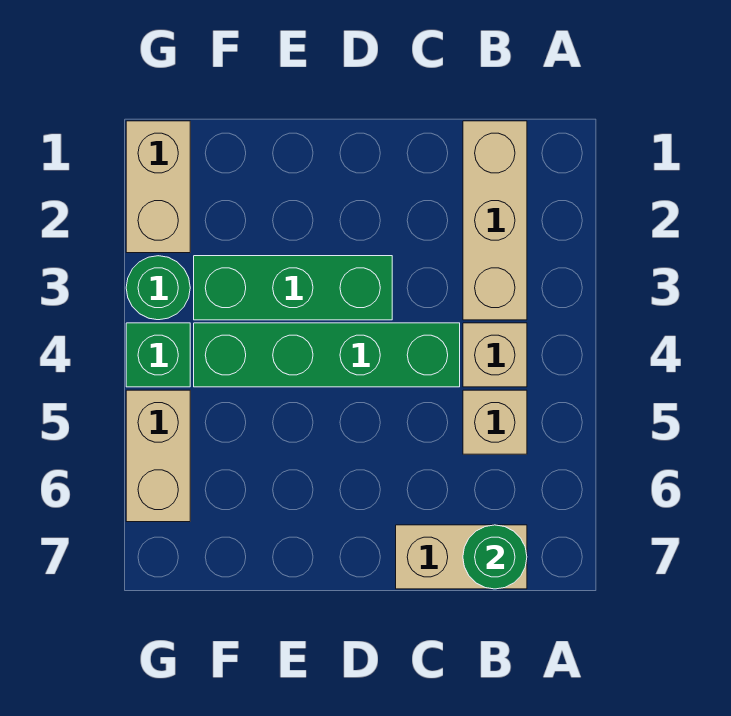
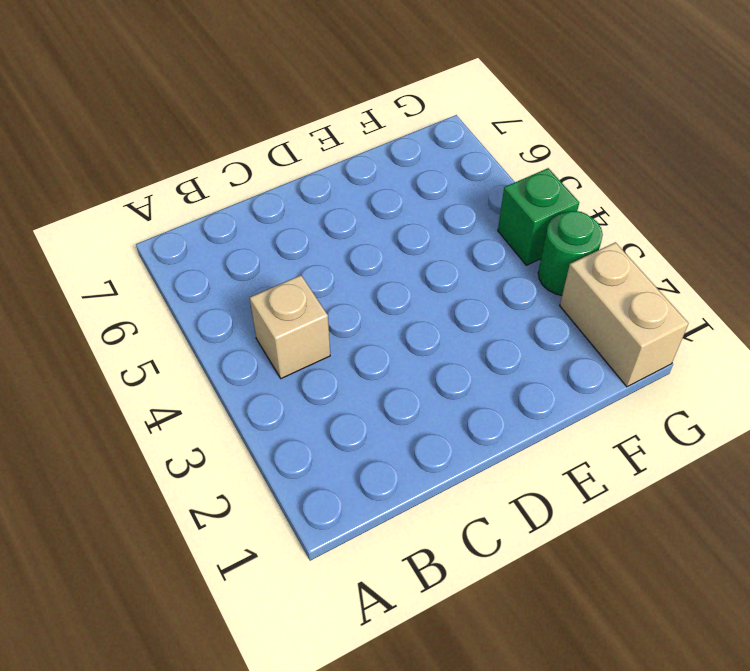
none -> tan brick B1:B3 level 1
none -> tan brick B5 level 1

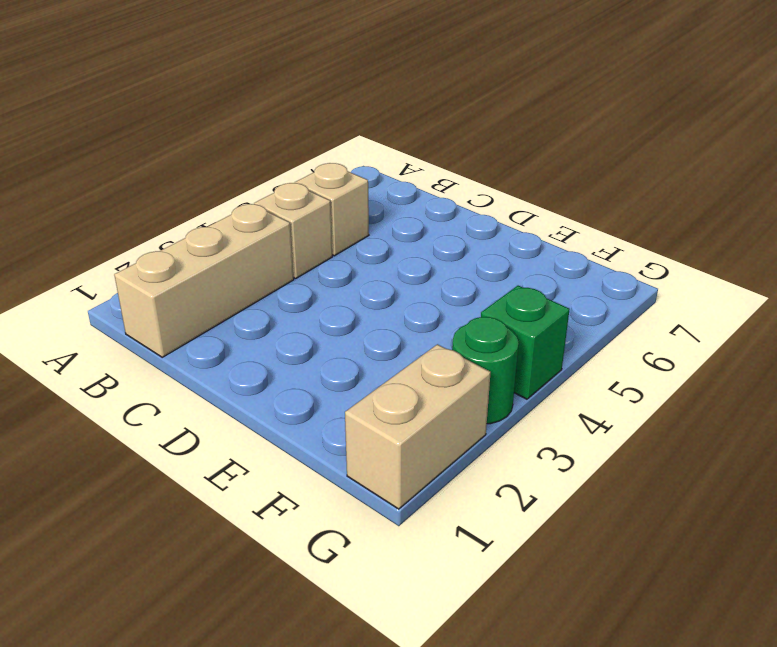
none -> tan brick B7:C7 level 1
none -> green brick C4:F4 level 1

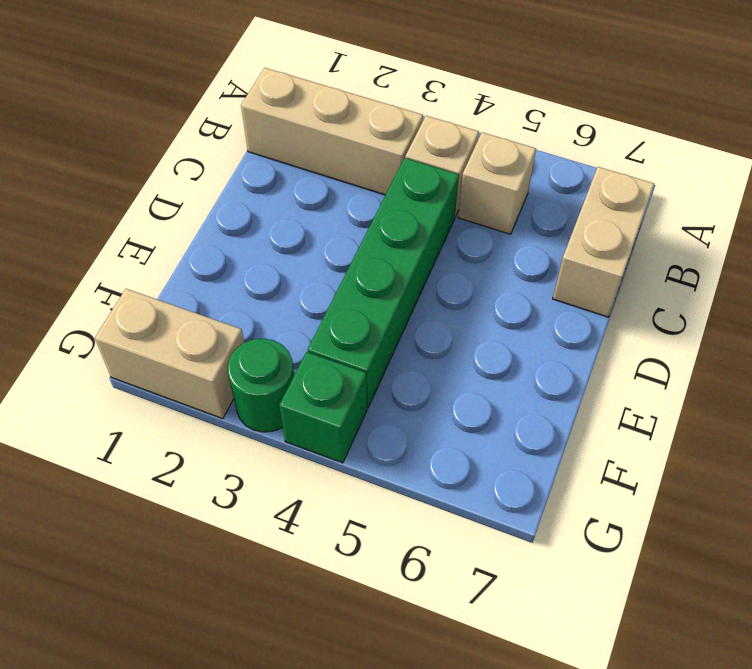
none -> green brick D3:F3 level 1
none -> tan brick G5:G6 level 1

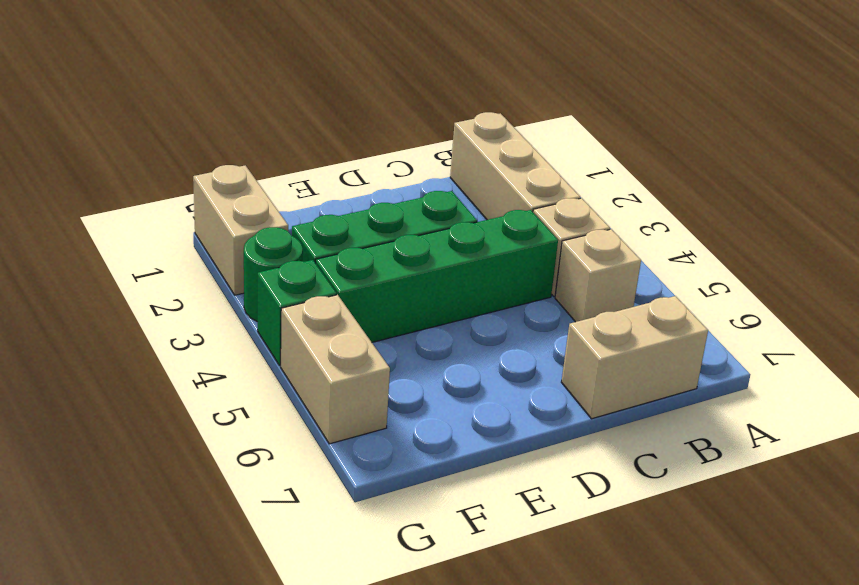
none -> green round brick B7 level 2

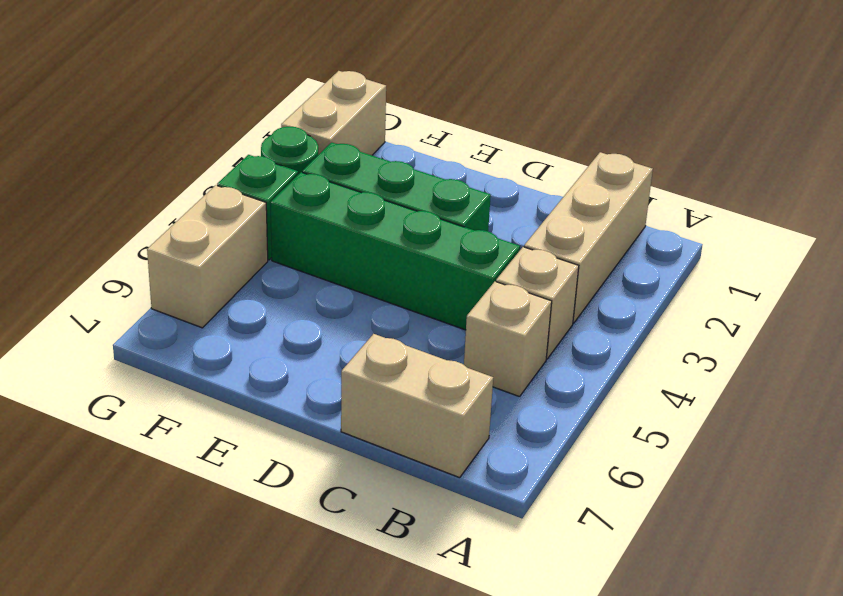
none -> green round brick B7 level 2

